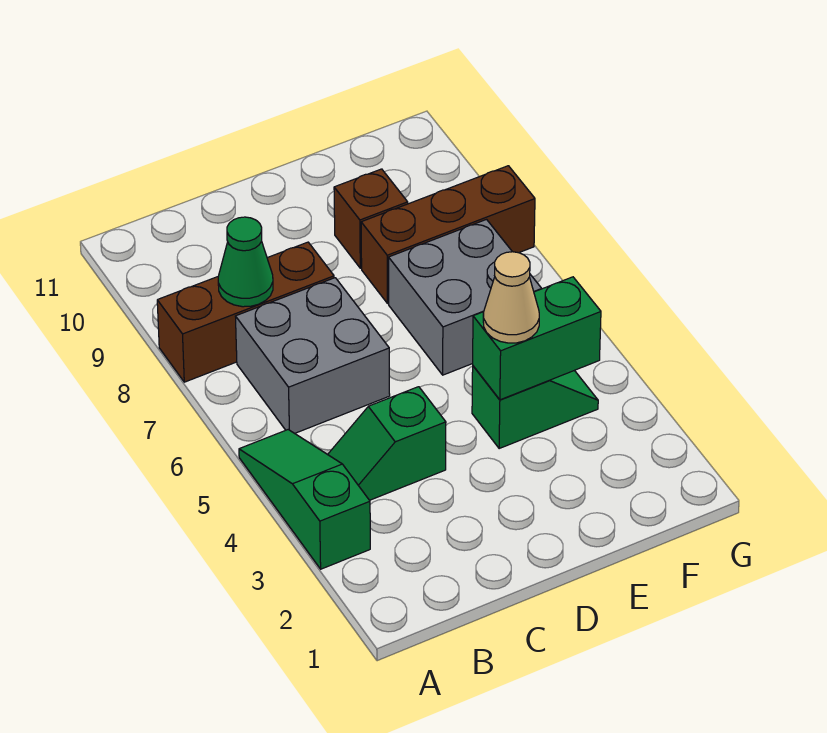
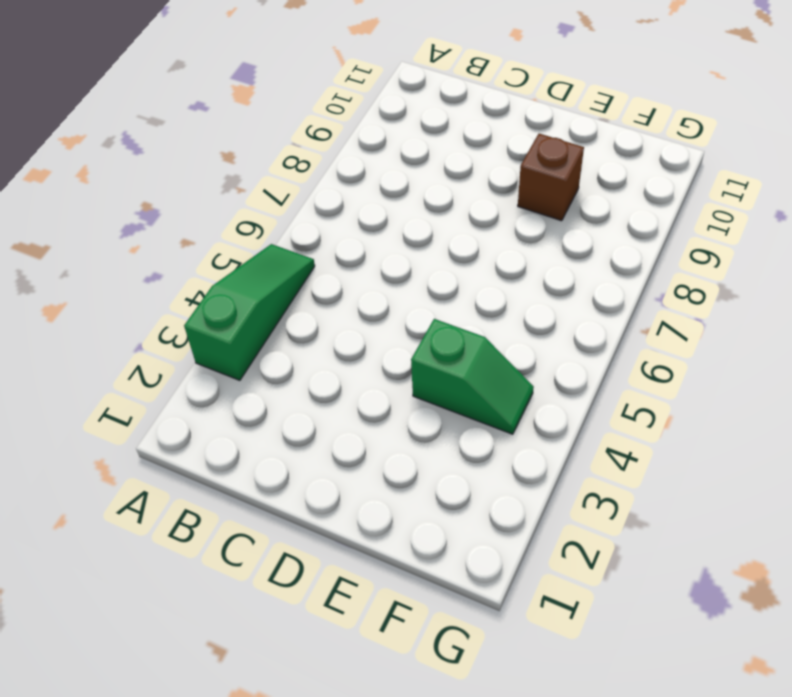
none -> brown brick A8:C8 level 1
none -> green slope B4:C4 level 1 top C

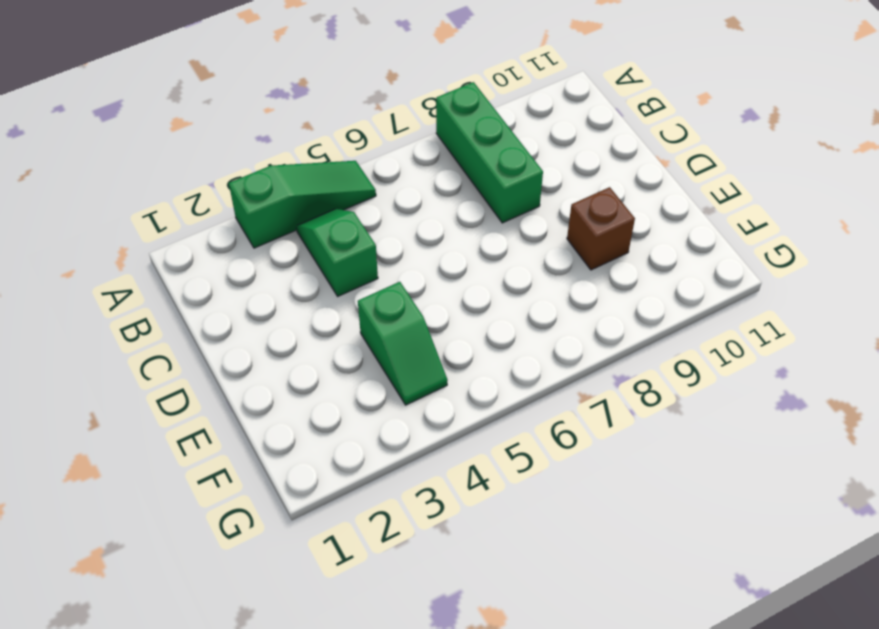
green brick A8:C8 level 1 -> brown brick A8:C8 level 1
none -> grey brick B6:C7 level 1
none -> grey brick E6:F7 level 1

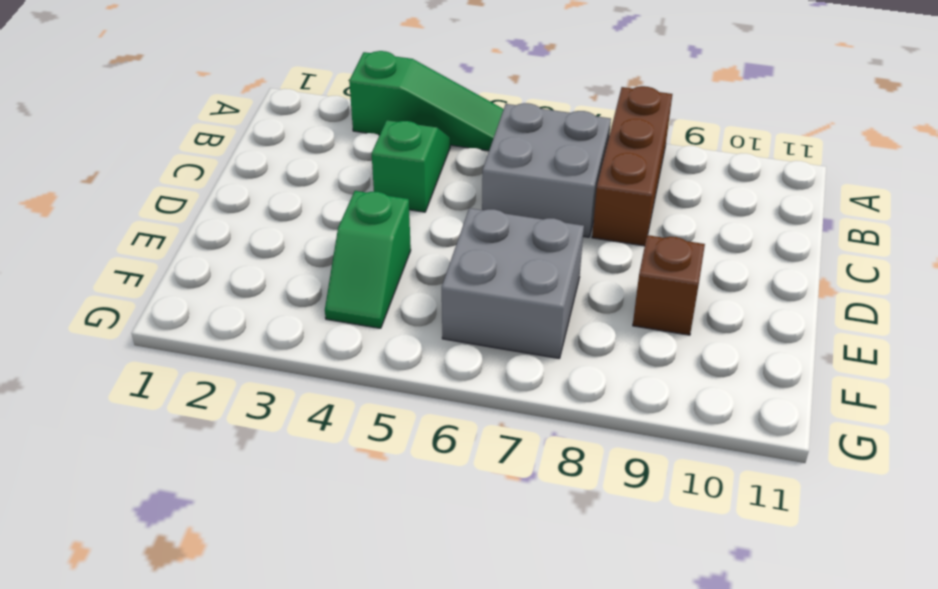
none -> brown brick E8:G8 level 1
none -> green cone B8 level 2

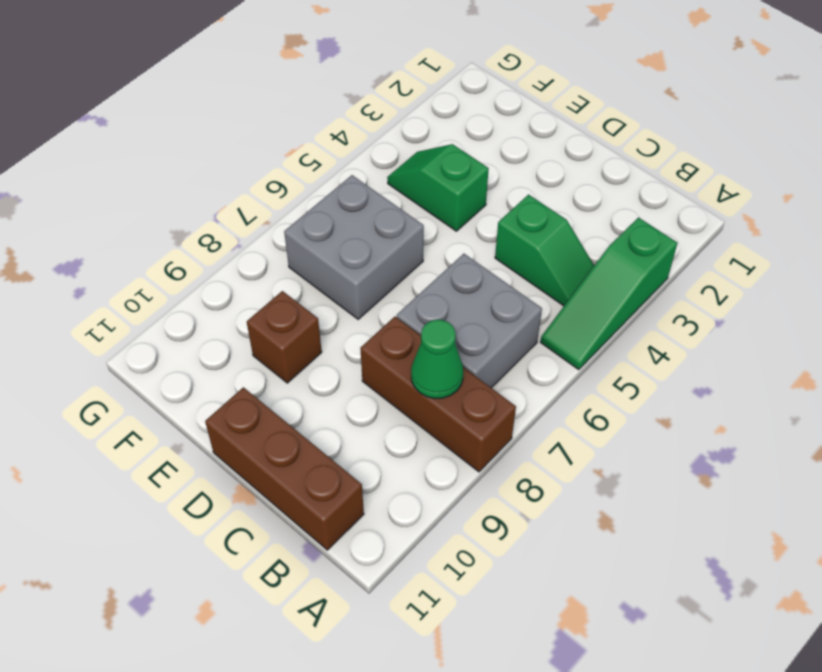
brown brick B11:D11 level 1 -> brown brick E8:G8 level 1
none -> green brick E4:F4 level 2
none -> tan cone E4 level 3

